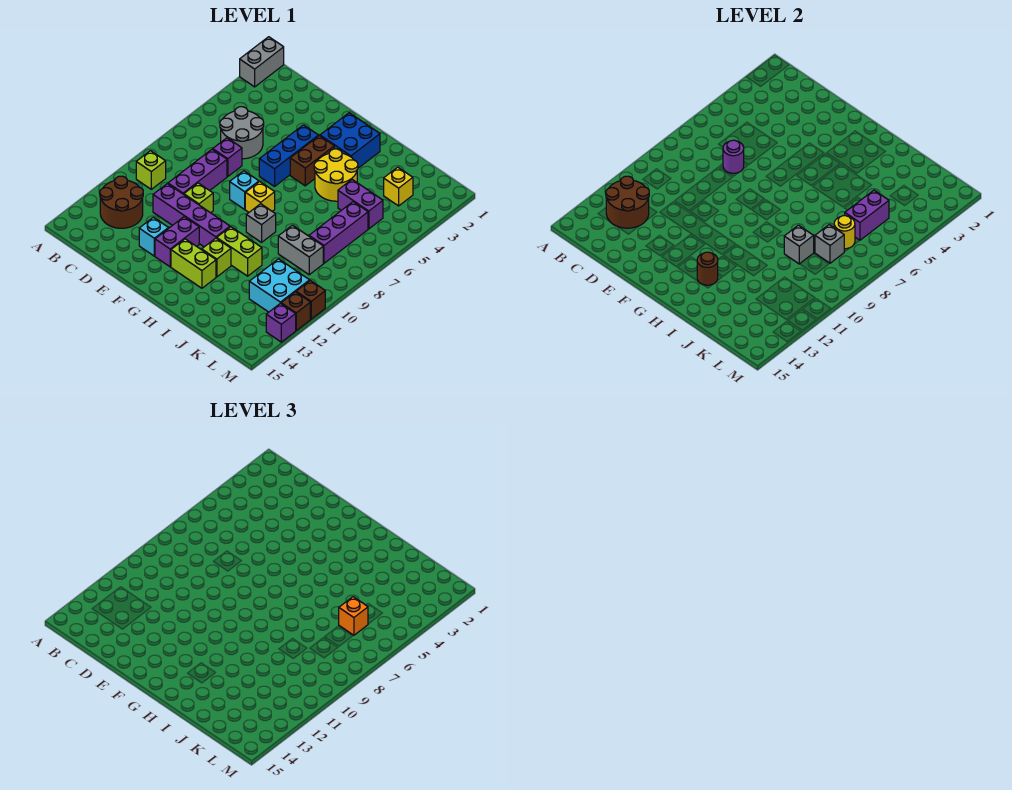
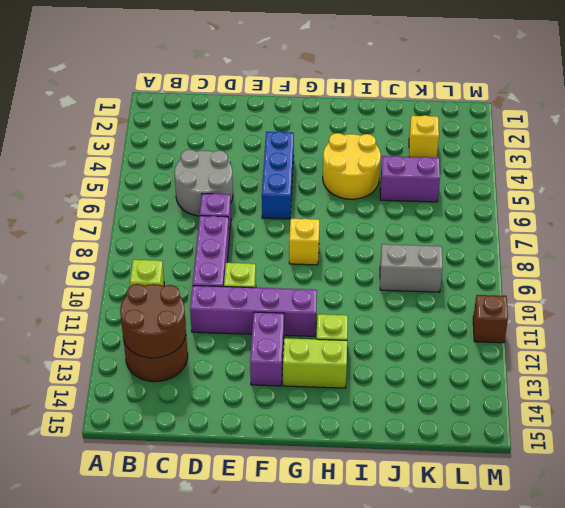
none -> grey brick A1:A2 level 1
none -> cyan brick E13 level 1
none -> cyan brick F8 level 1
none -> blue brick G2:H3 level 1

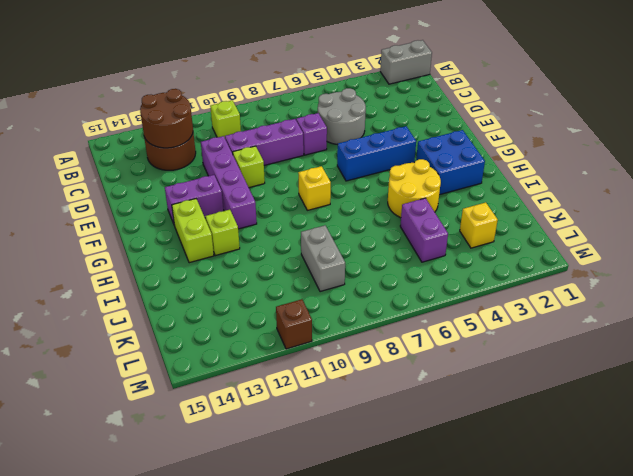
none -> cyan brick E13 level 1
none -> cyan brick F8 level 1
none -> brown brick G4:G5 level 1
none -> grey brick H9 level 1

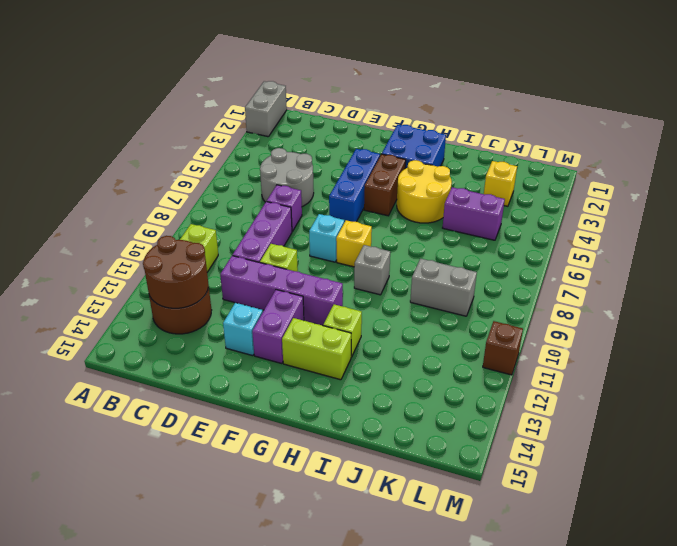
none -> lime brick H11:I11 level 1
none -> purple brick K6:K8 level 1
none -> cyan brick K11:L12 level 1
none -> brown brick M12 level 1

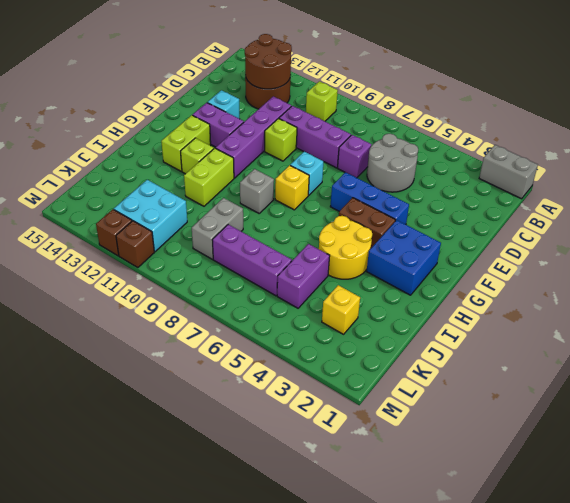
none -> purple brick M13 level 1
none -> purple round brick D7 level 2
none -> brown round brick H13 level 2
none -> grey brick J9 level 2

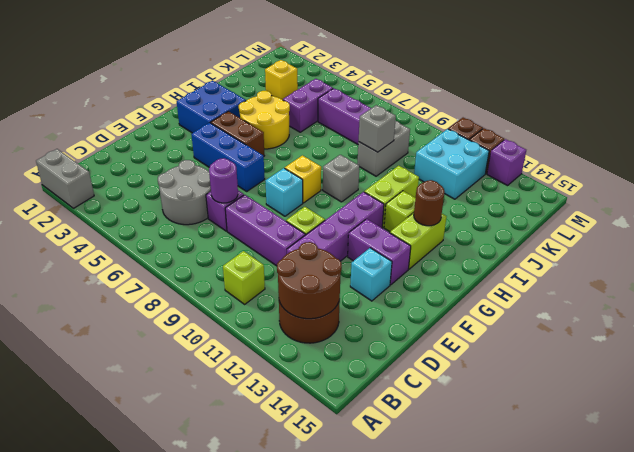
none -> purple brick K5:K6 level 2
none -> yellow round brick K7 level 2
none -> grey brick K8 level 2
none -> orange brick K6 level 3

